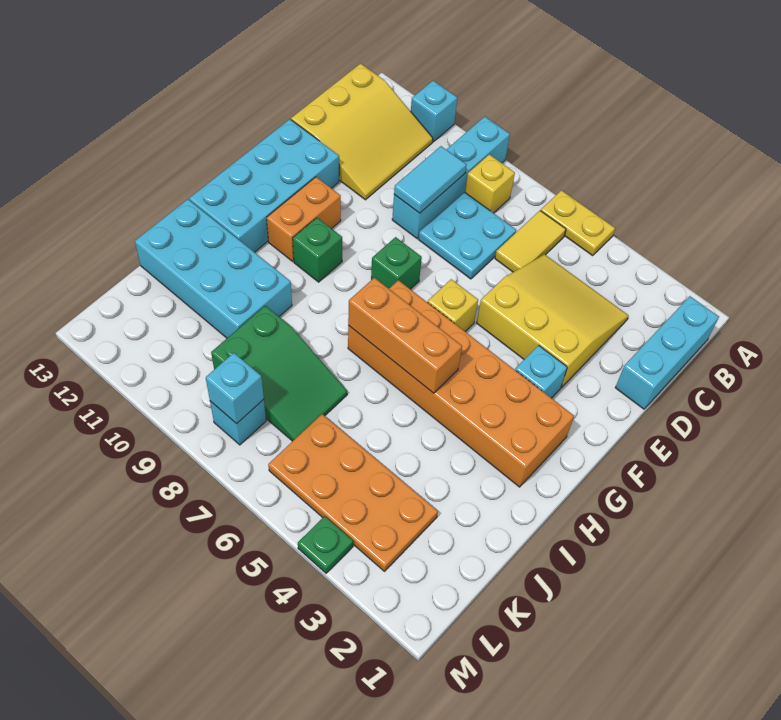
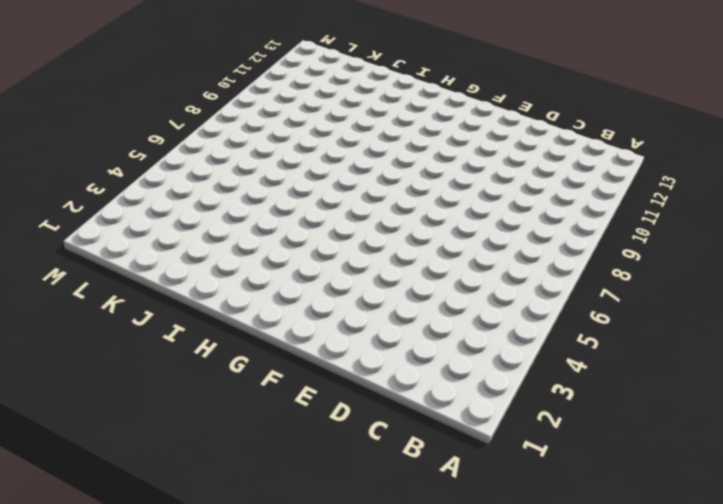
none -> yellow plate A5:A6 level 1
none -> cyan brick A9:D9 level 1
none -> cyan brick A11 level 1

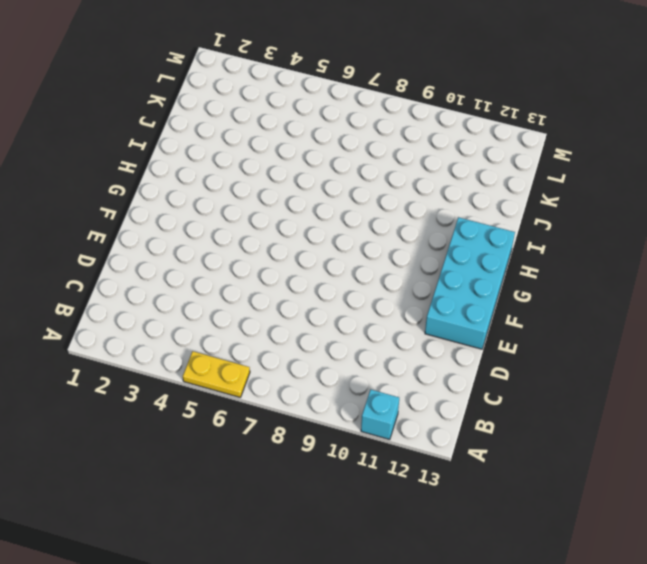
none -> cyan brick A9:D9 level 1
none -> cyan brick B1:D1 level 1
none -> yellow tile B6:C6 level 1

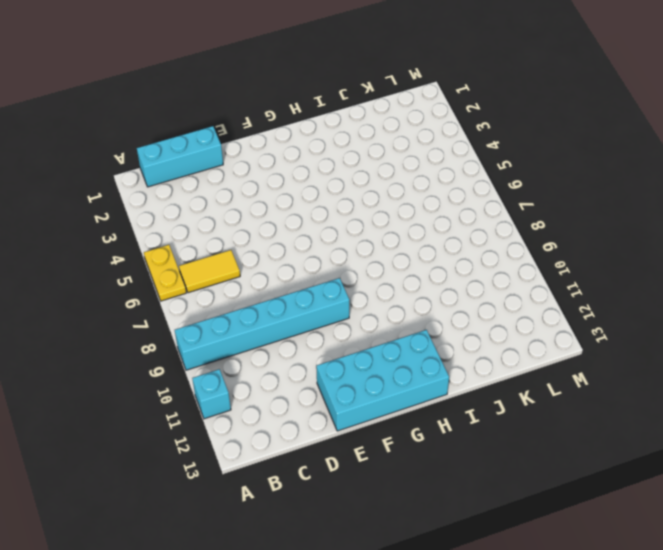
cyan brick A9:F9 level 1 -> cyan brick A9:D9 level 1
none -> yellow brick B8 level 1
none -> yellow slope B11:D13 level 1 top 13
none -> yellow slope C3:E5 level 1 top E

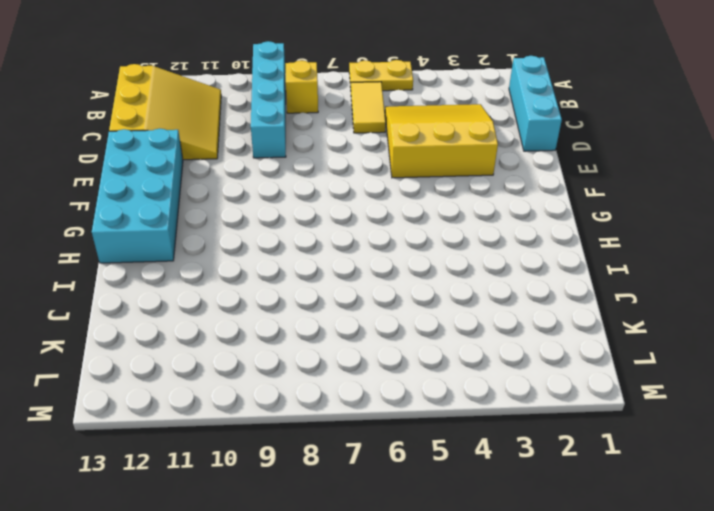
none -> cyan brick A11 level 1
none -> cyan plate C7:D8 level 1
none -> cyan brick F3 level 1

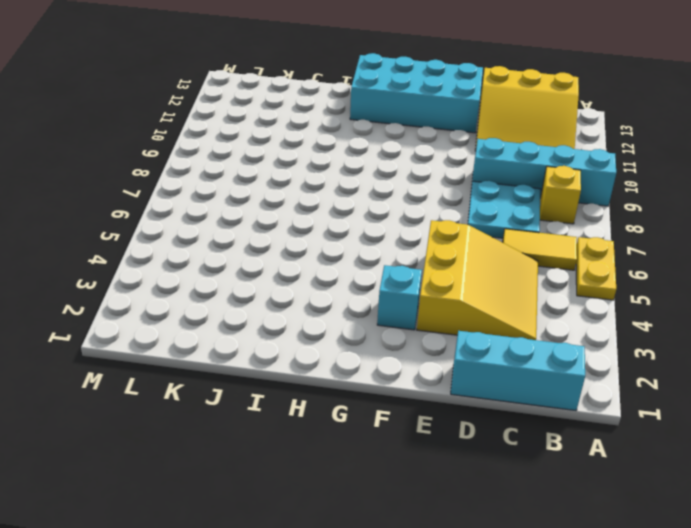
none -> cyan brick A11 level 1
none -> yellow brick F6 level 1
none -> green brick F8 level 1

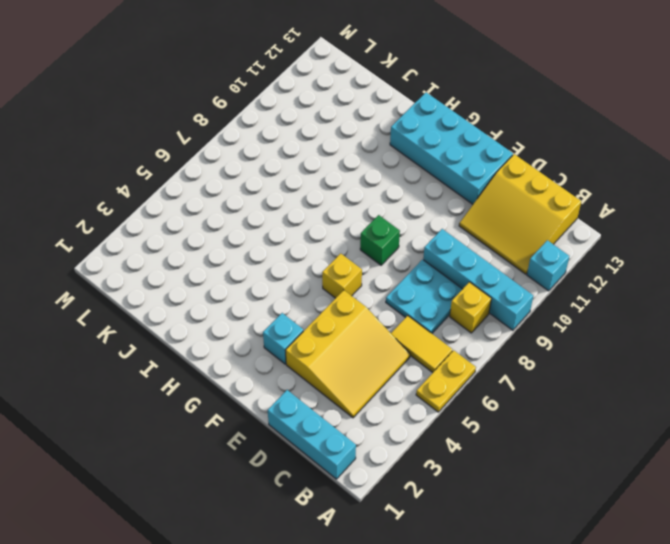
none -> orange brick F11:G11 level 1
none -> orange brick G2:H7 level 1
none -> green brick G10 level 1

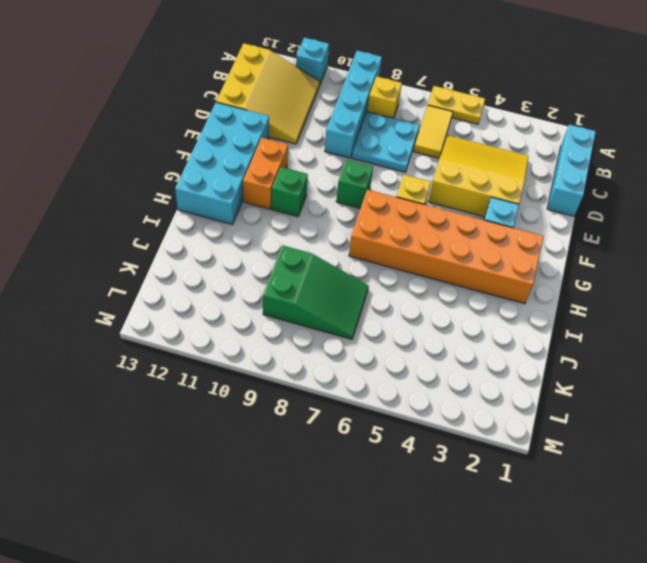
none -> cyan brick I10:J13 level 1
none -> orange plate K3:L6 level 1
none -> cyan brick L8 level 1

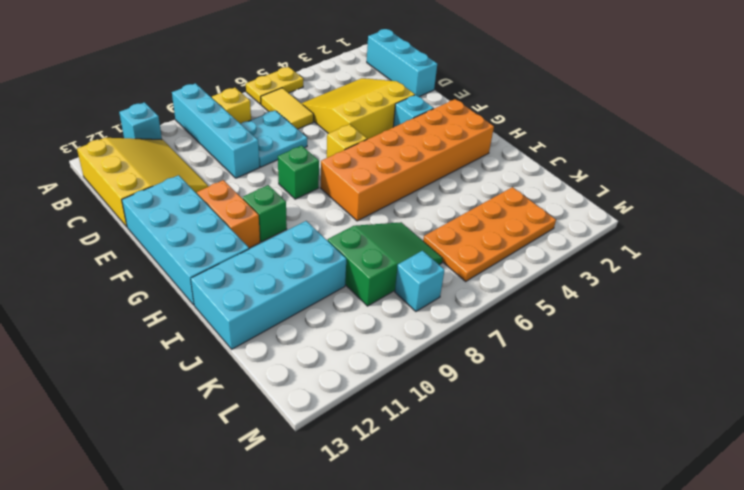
none -> green plate M4 level 1
none -> cyan tile C9:D9 level 2
none -> orange brick H5:H7 level 2

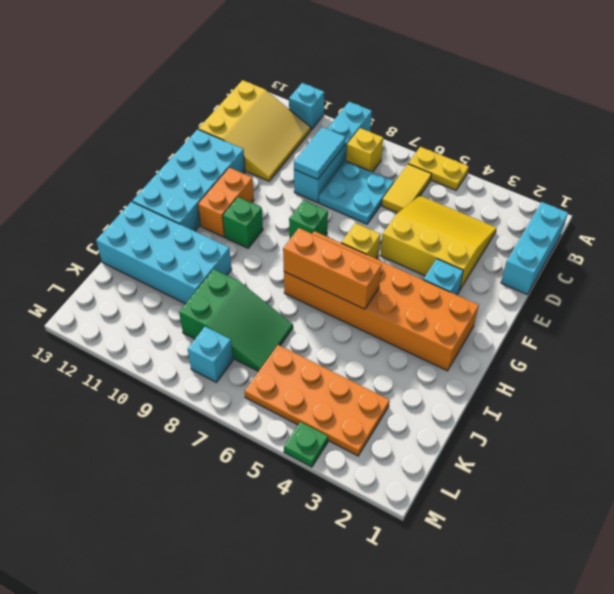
none -> cyan brick L8 level 2

